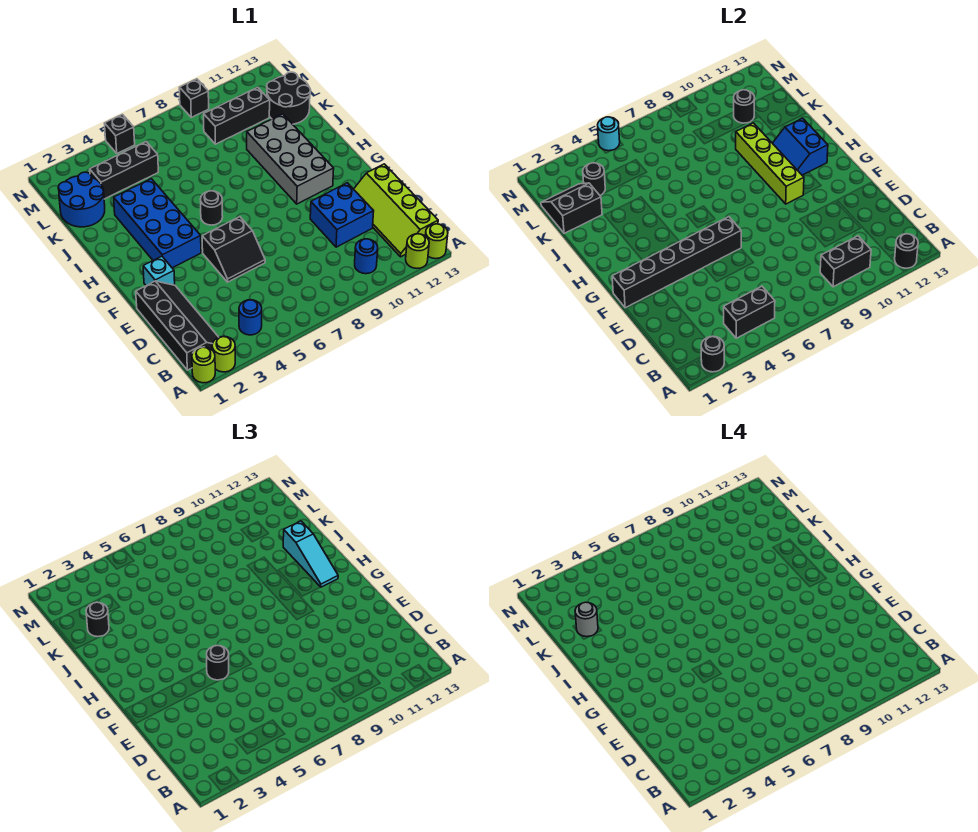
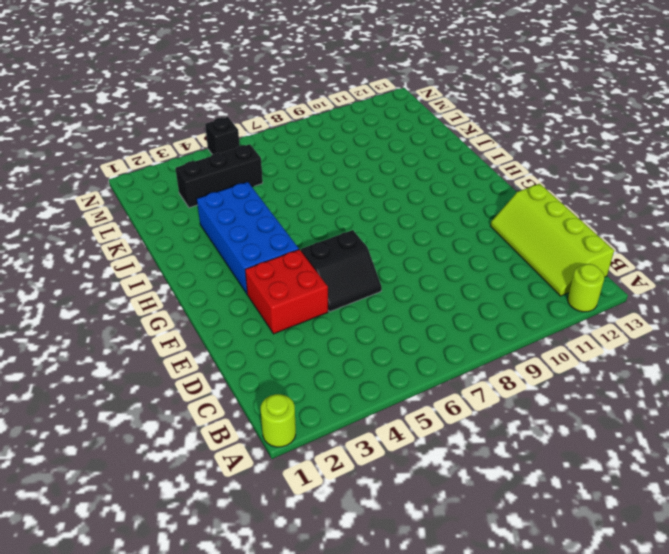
red brick E3:F4 level 1 -> none
none -> lime round brick A2 level 1
none -> lime round brick A13 level 1
none -> black slope B1:E2 level 1 top 1
none -> blue round brick B4 level 1

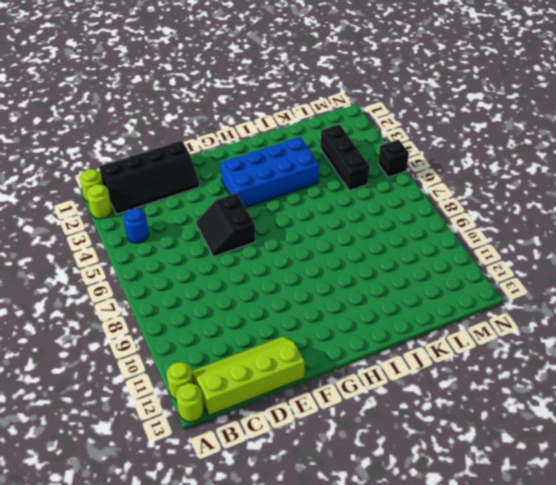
none -> blue round brick B10 level 1
none -> blue brick D10:E11 level 1
none -> cyan brick F2 level 1
none -> grey brick G10:J11 level 1

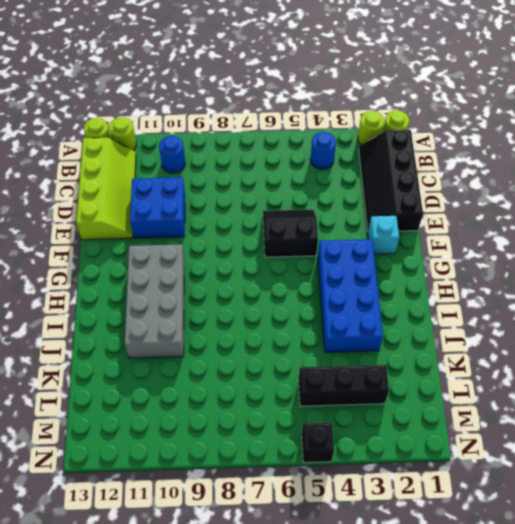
none -> black round brick H6 level 1
none -> blue round brick K1:L2 level 1
none -> black round brick K12:L13 level 1
none -> black brick L9:L11 level 1

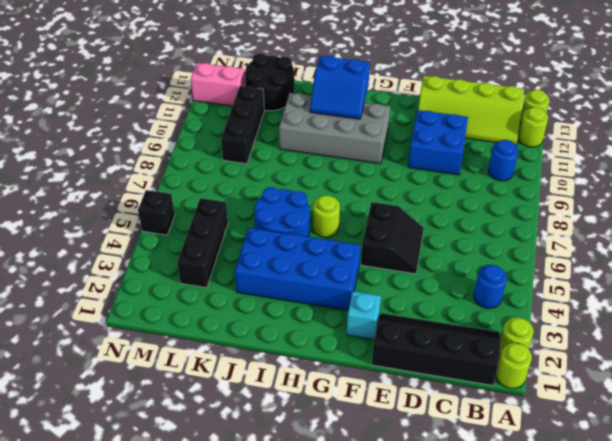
lime round brick H6 level 1 -> black round brick H6 level 1
blue round brick I5:J6 level 1 -> blue round brick K1:L2 level 1
pink brick M12:N12 level 1 -> none
none -> black brick N9 level 1
none -> black round brick A2 level 2
none -> black round brick A12 level 2
none -> black brick B4:B5 level 2

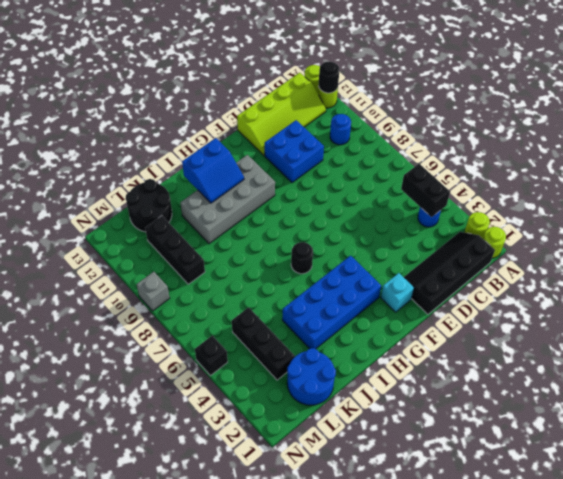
grey brick N9 level 1 -> black brick N9 level 1
none -> black slope E5:F6 level 1 top F
none -> black round brick A2 level 2
none -> black brick B9:B10 level 2
none -> black brick F1:F6 level 2

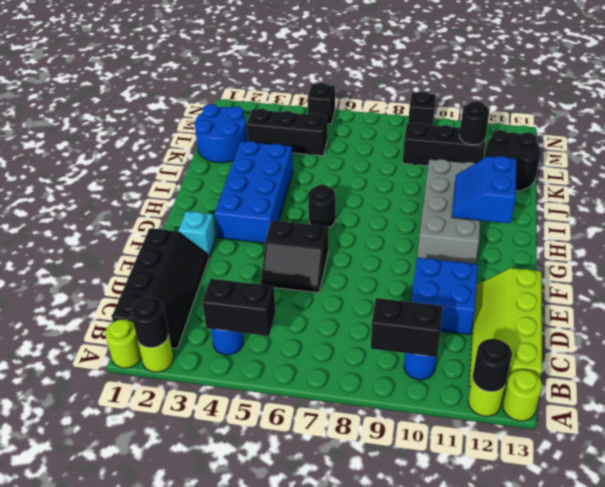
none -> black brick F1:F6 level 2
none -> lime brick G10:J10 level 2
none -> black slope K1:L2 level 2 top K
none -> black round brick L3 level 2

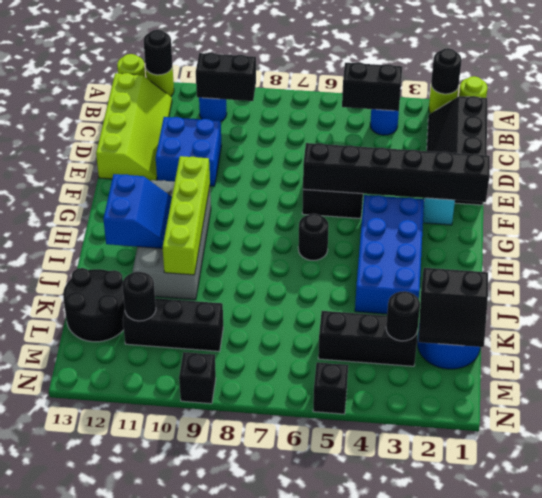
none -> cyan round brick N5 level 2
none -> black round brick F5 level 3
none -> cyan slope H12:J12 level 3 top J
none -> black round brick K2 level 3

